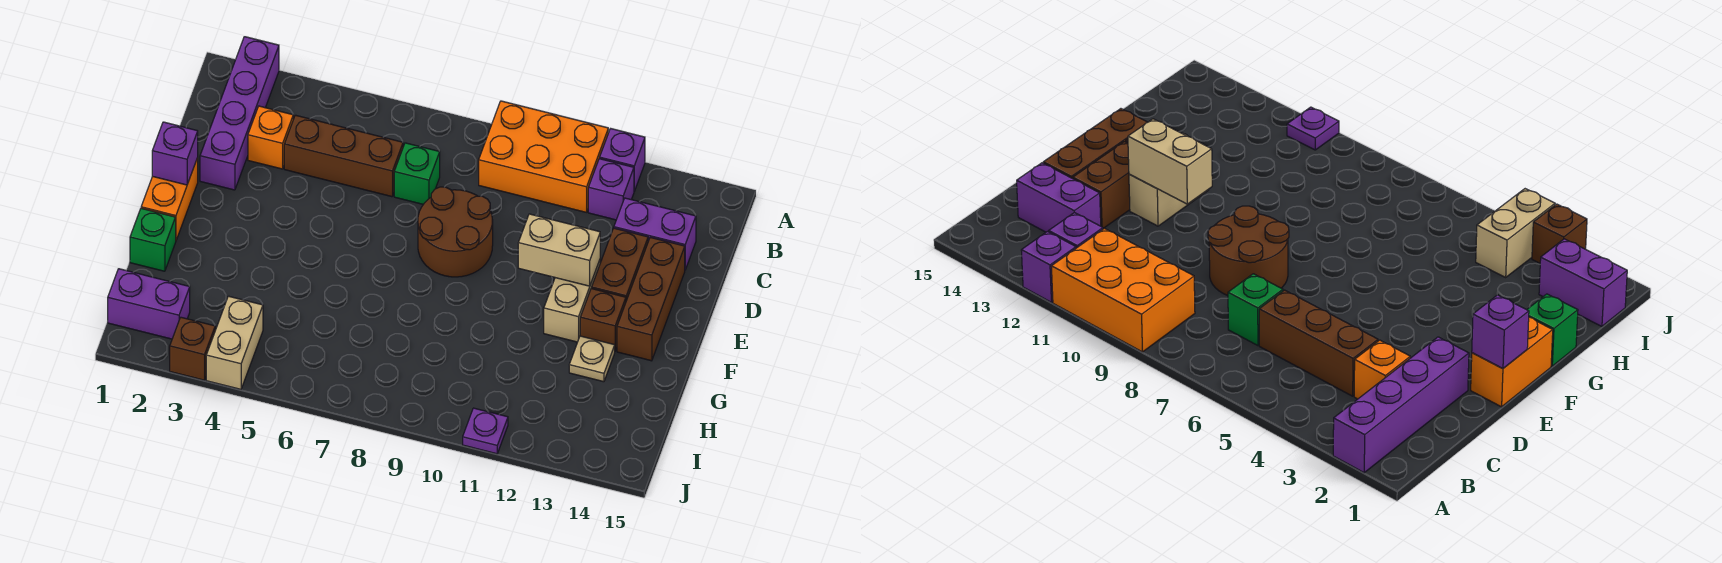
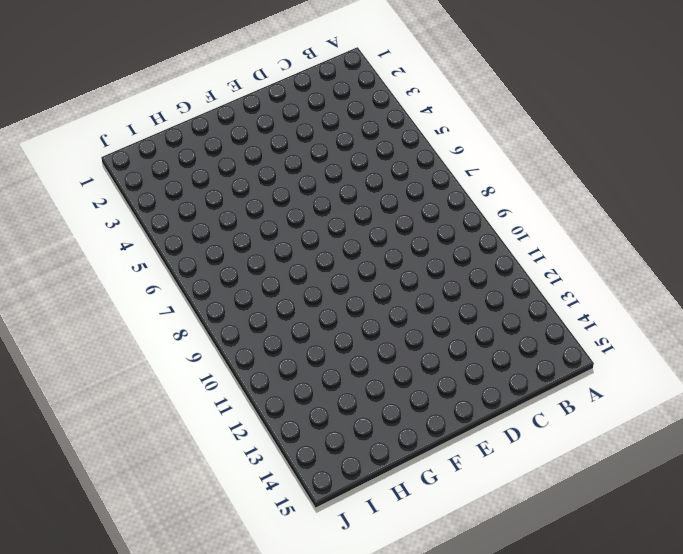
none -> purple brick A2:D2 level 1
none -> orange brick A9:B11 level 1
none -> purple brick A12 level 1

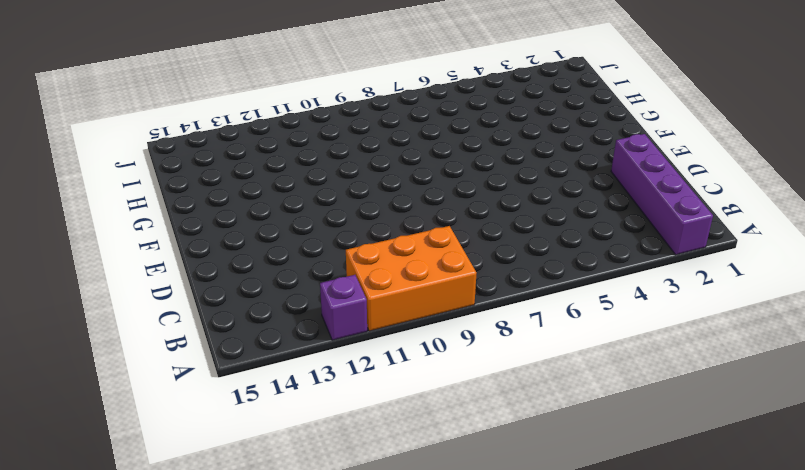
none -> purple brick B12 level 1
none -> orange brick C3 level 1
none -> brown brick C4:C6 level 1

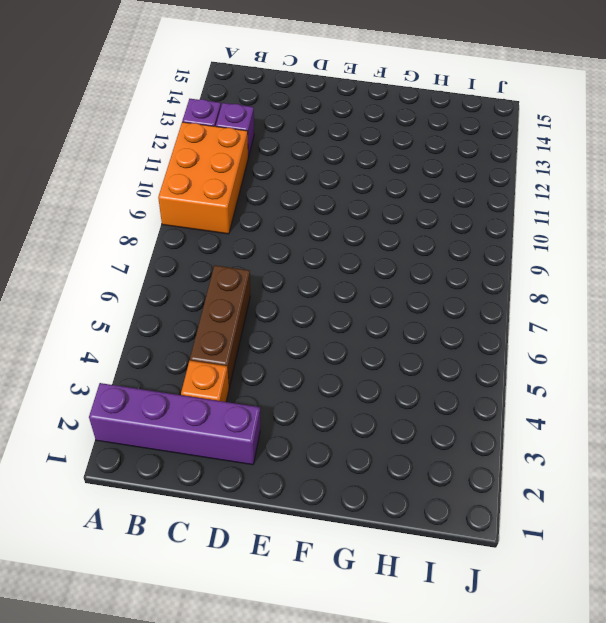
none -> green brick C7 level 1
none -> purple brick C13:C14 level 1
none -> brown round brick D8:E9 level 1

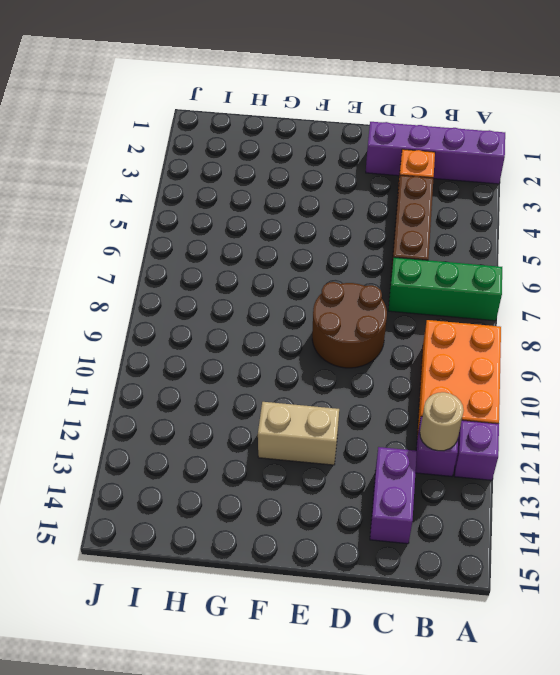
green brick A7:C7 level 1 -> green brick C7 level 1
tan round brick B12 level 2 -> none
none -> brown brick D13:E13 level 1
none -> brown brick D14:F14 level 1
none -> orange brick E1:F1 level 1

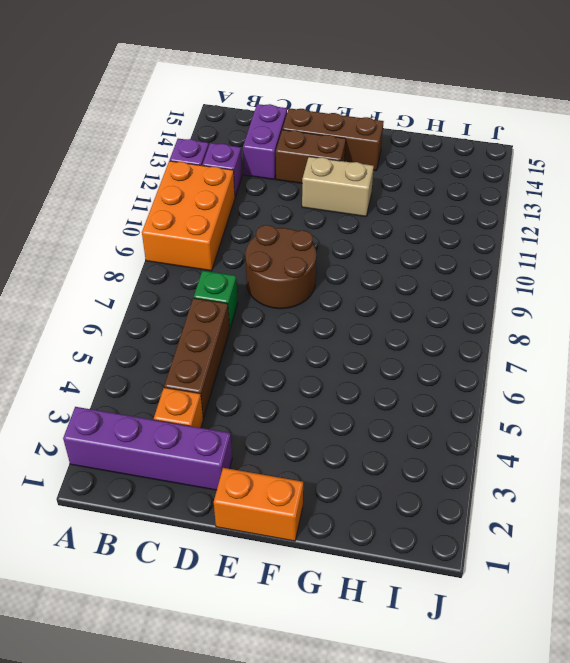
none -> brown brick F13 level 1
none -> green brick G1 level 1
none -> tan plate G13 level 1

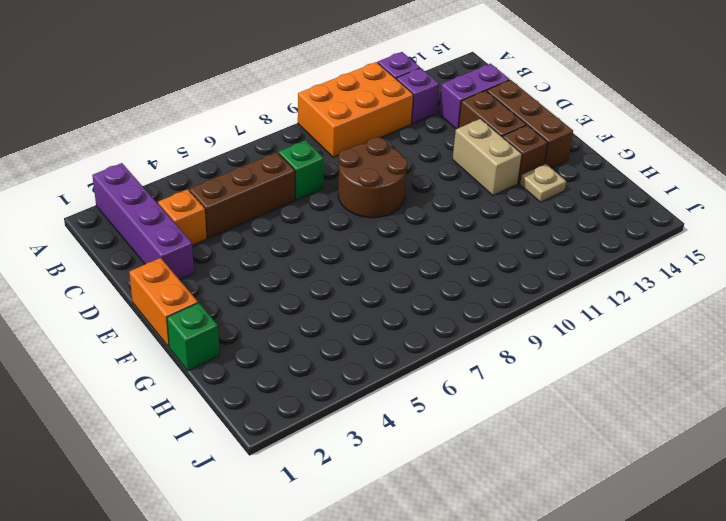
none -> purple brick I1:I2 level 1
none -> tan brick I4:J4 level 1
none -> brown brick J3 level 1

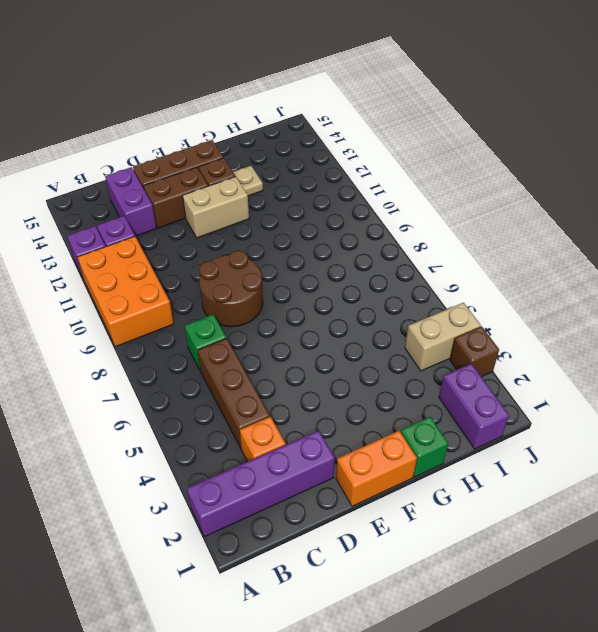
none -> purple plate J11 level 1
none -> purple brick E1 level 2
none -> tan brick E11:E12 level 2

